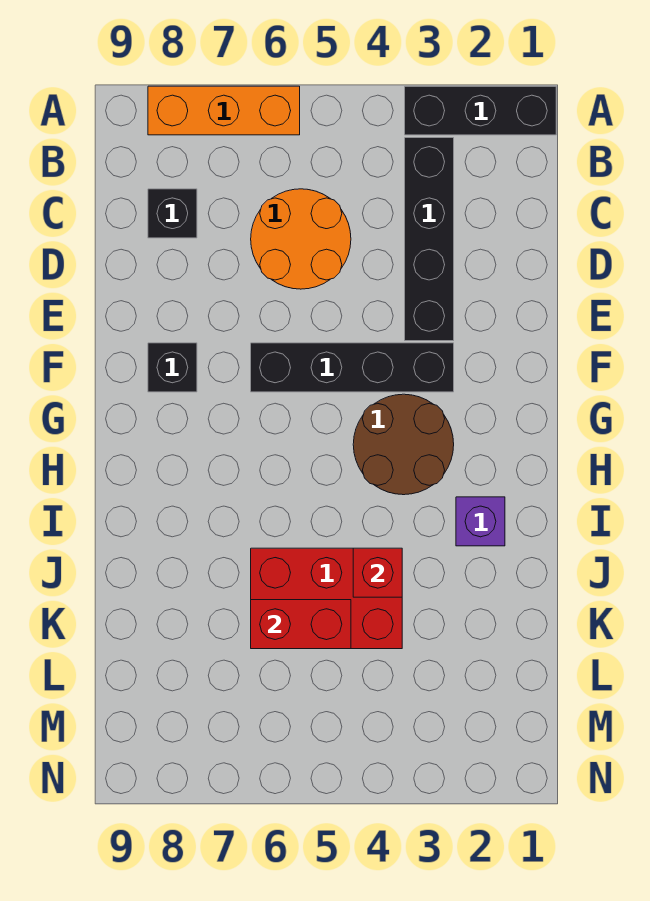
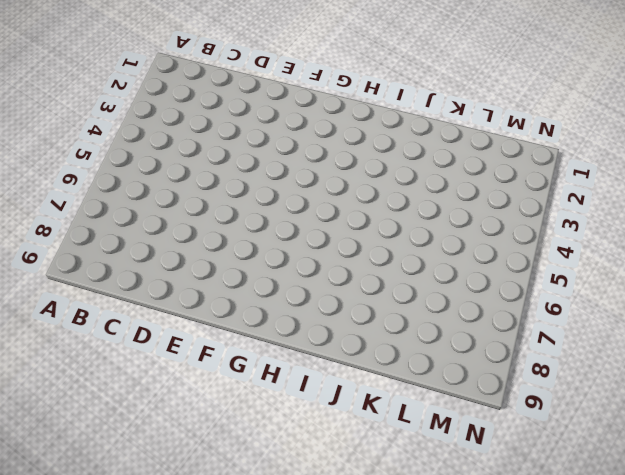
none -> black brick A1:A3 level 1
none -> orange brick A6:A8 level 1
none -> black brick B3:E3 level 1

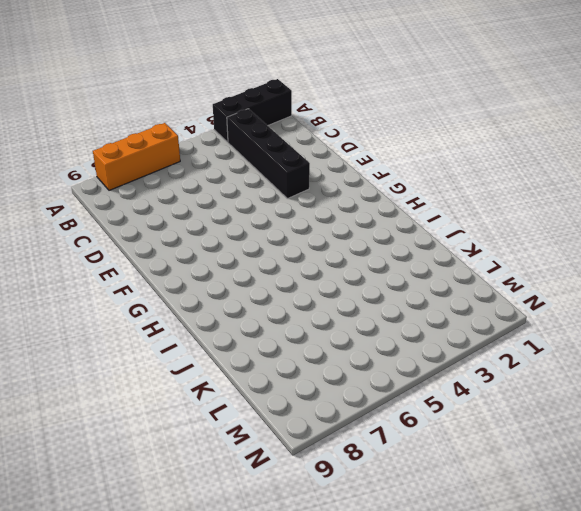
none -> orange round brick C5:D6 level 1
none -> black brick C8 level 1
none -> black brick F3:F6 level 1

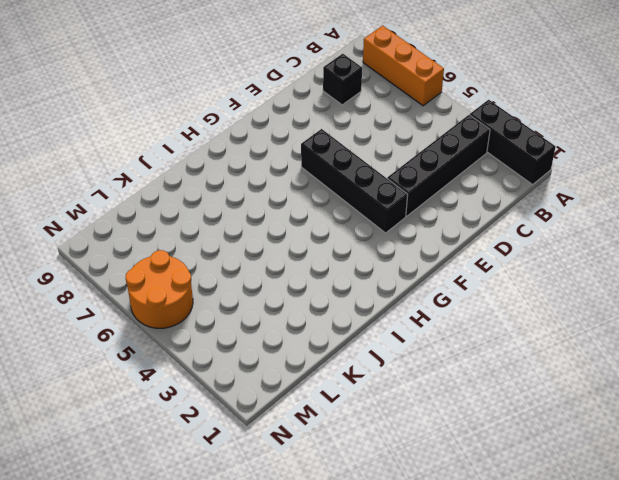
orange round brick M5:N6 level 1 -> orange round brick C5:D6 level 1
none -> black brick F8 level 1
none -> brown round brick G3:H4 level 1
none -> purple brick I2 level 1

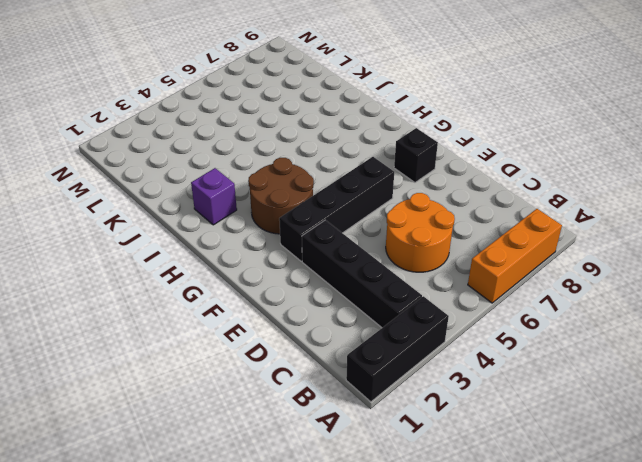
none -> black brick C8 level 1
none -> red brick J4:K6 level 1
none -> red brick J4 level 2

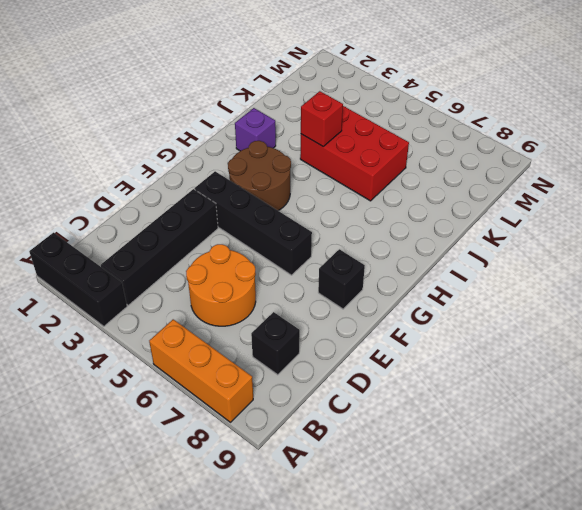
none -> red brick K5:K6 level 2

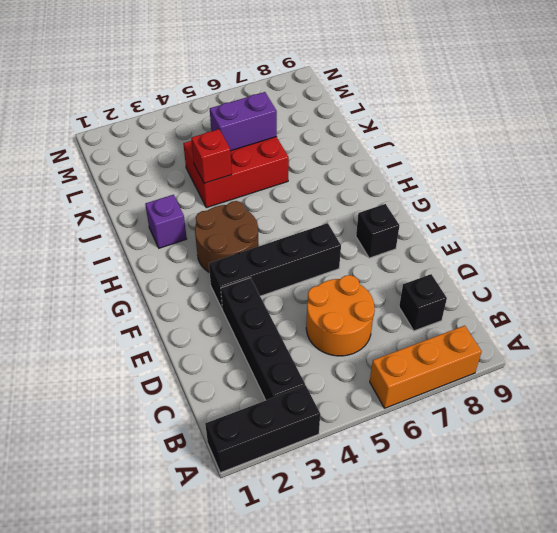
purple brick K5:K6 level 2 -> red brick K5:K6 level 2

